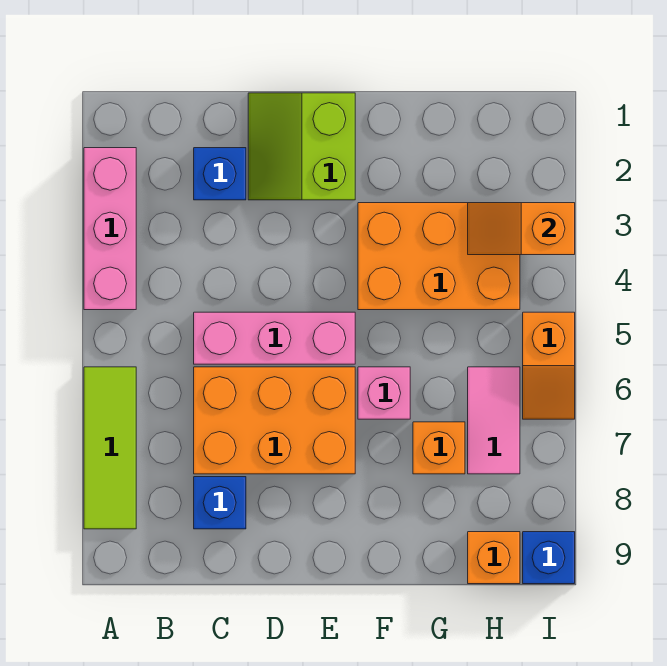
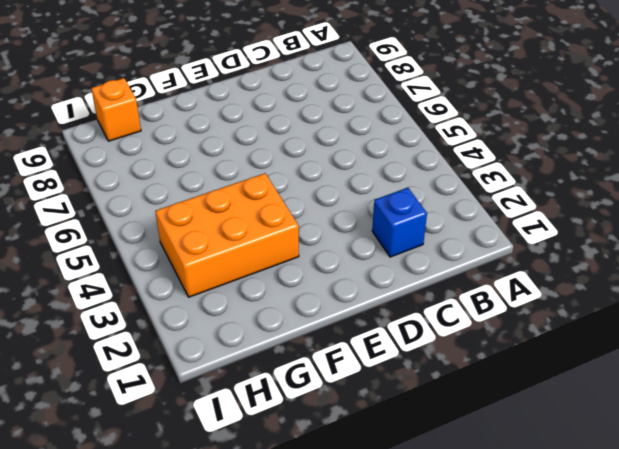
none -> pink brick A2:A4 level 1
none -> lime tile A6:A8 level 1
none -> pink brick C5:E5 level 1

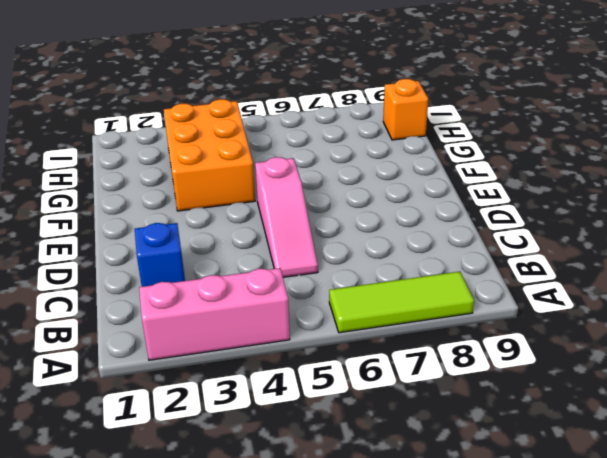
pink slope C5:E5 level 1 top E -> pink brick C5:E5 level 1
none -> orange brick C6:E7 level 1
none -> blue brick C8 level 1
none -> lime slope D1:E2 level 1 top E

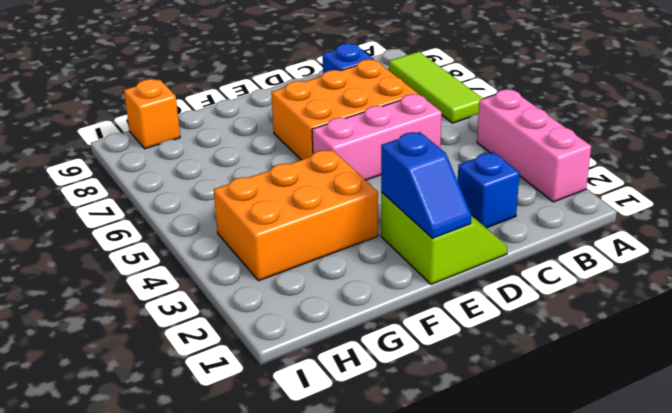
blue slope E1:E2 level 2 top 2 -> none
none -> pink brick F6 level 1
none -> orange brick G7 level 1
none -> pink tile H6:H7 level 1

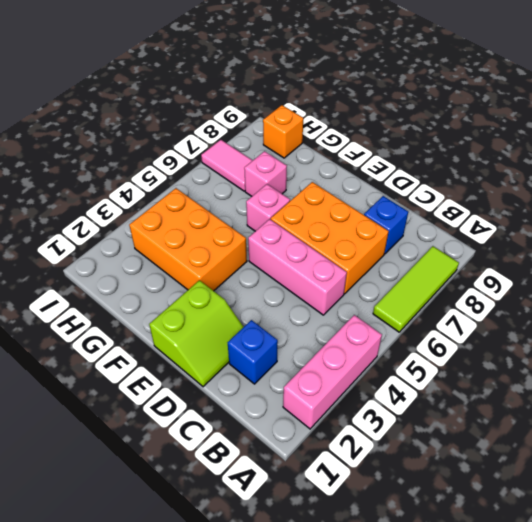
pink brick G7 level 1 -> orange brick G7 level 1
pink tile H7:I7 level 1 -> pink tile H6:H7 level 1
none -> orange slope I5:I6 level 1 top 5
none -> blue brick I9 level 1
none -> orange slope H3:I3 level 2 top I

